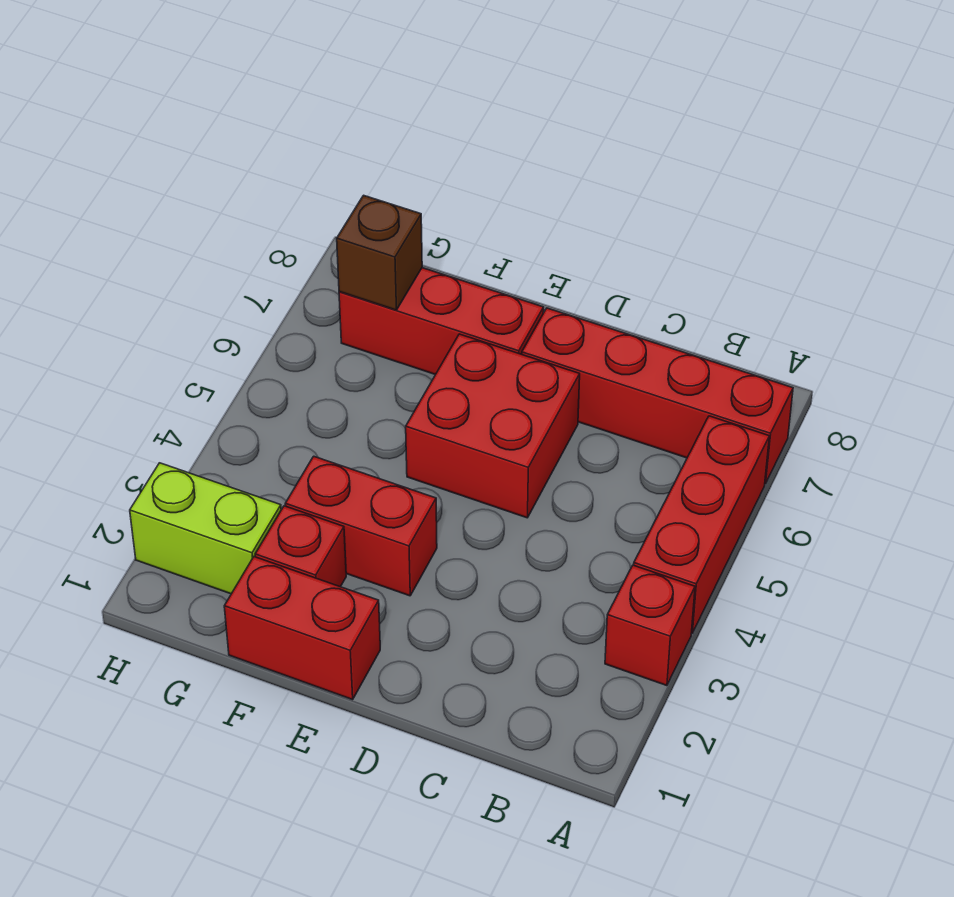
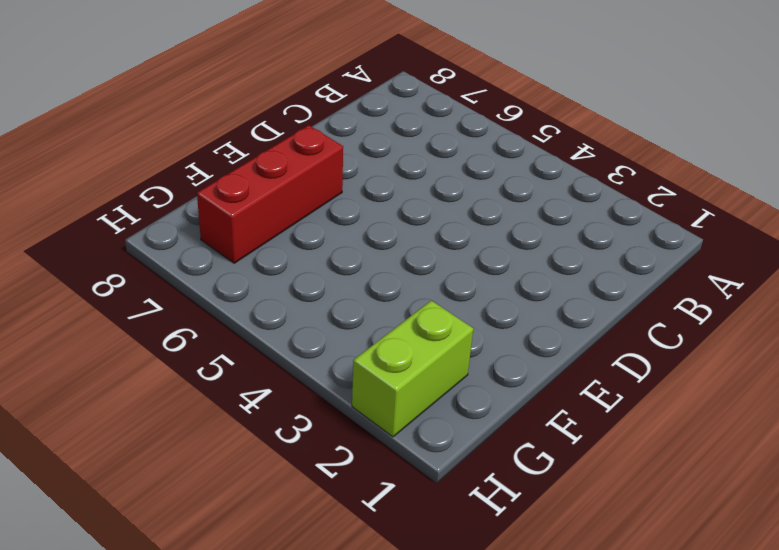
none -> red brick A3 level 1
none -> red brick A4:A6 level 1

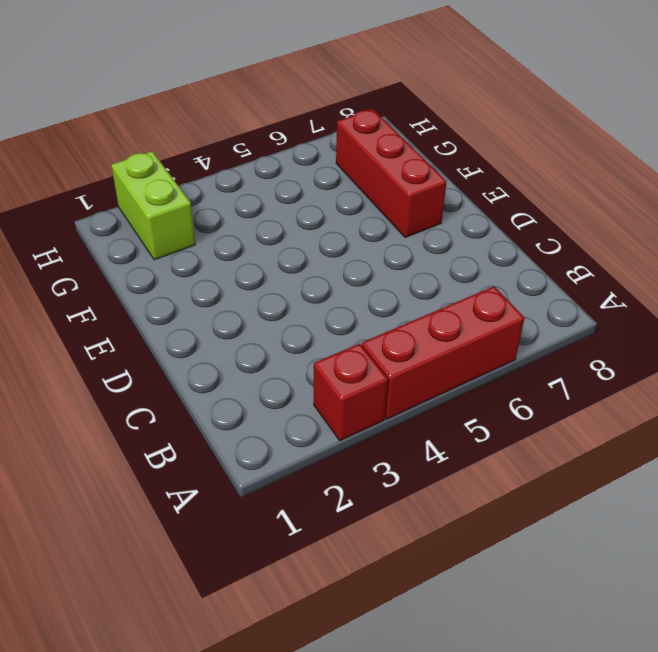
none -> red brick A7:D7 level 1
none -> red brick D5:E6 level 1

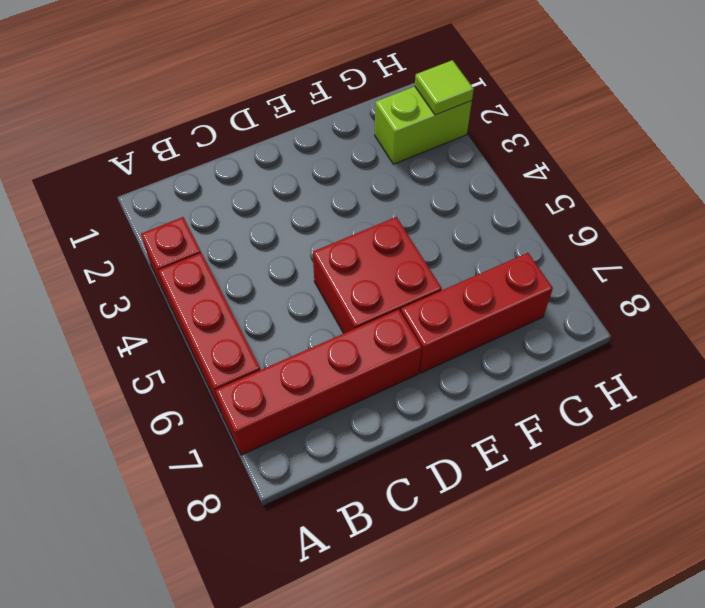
lime tile H2 level 2 -> none
none -> red brick E1:F1 level 1
none -> red brick E3:F3 level 1

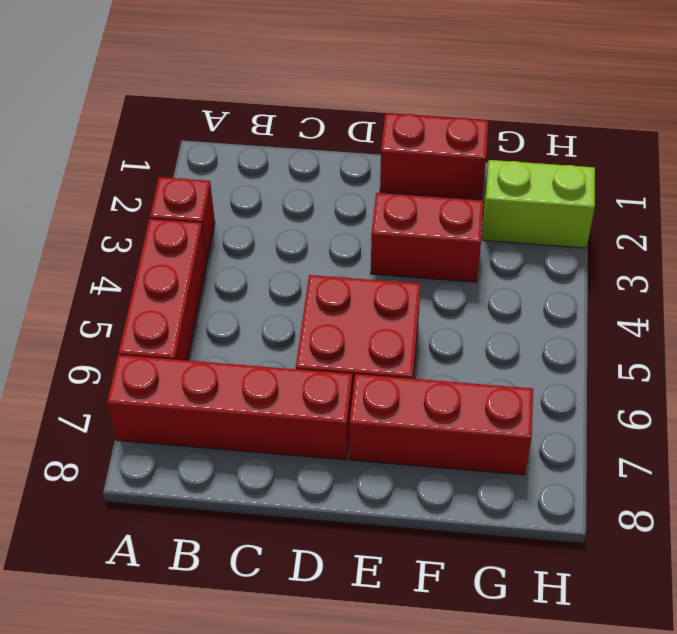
none -> red brick F2 level 1
none -> brown brick G7 level 2

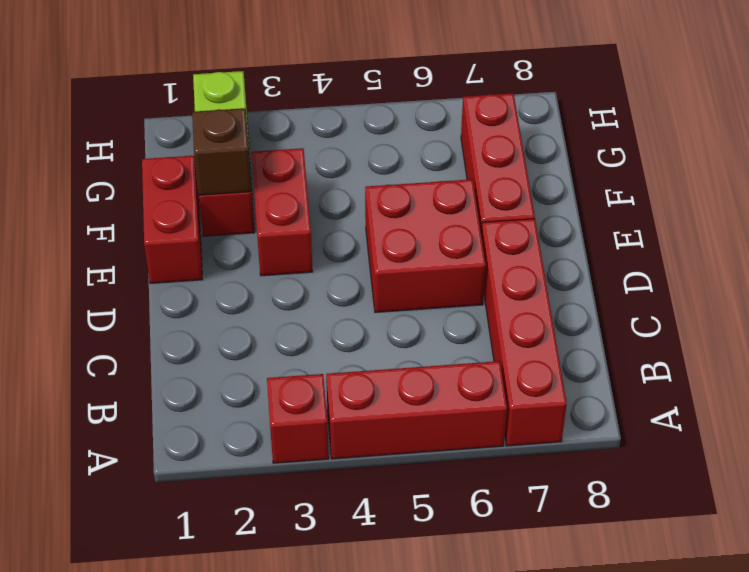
brown brick F2 level 2 -> brown brick G7 level 2

